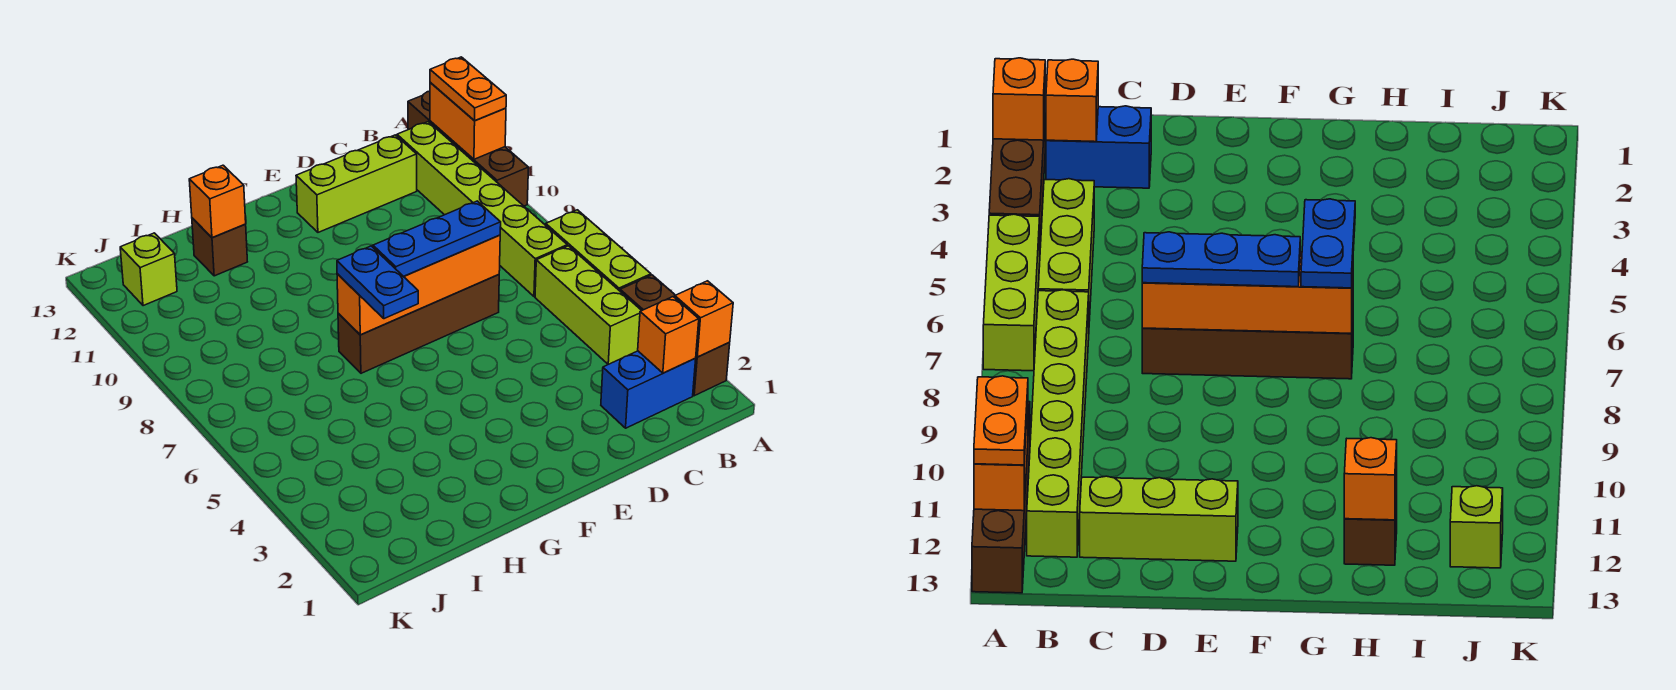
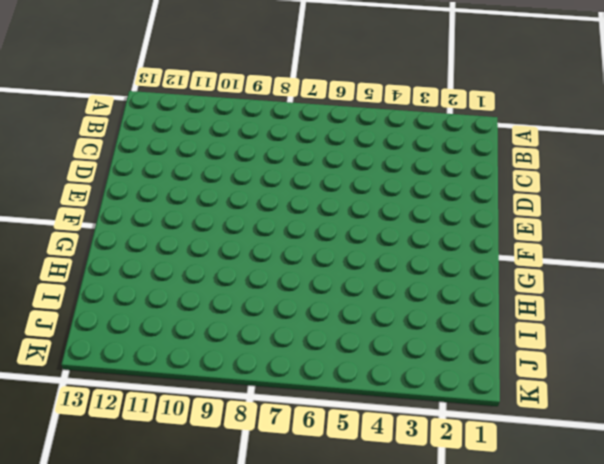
none -> brown brick A2:A4 level 1
none -> lime brick A5:A7 level 1
none -> brown brick A10:A13 level 1

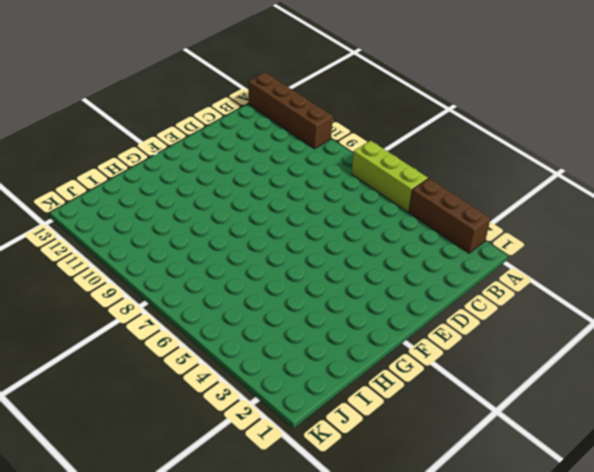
none -> blue brick B2:C2 level 1
none -> lime brick B4:B6 level 1
none -> lime brick B7:B12 level 1

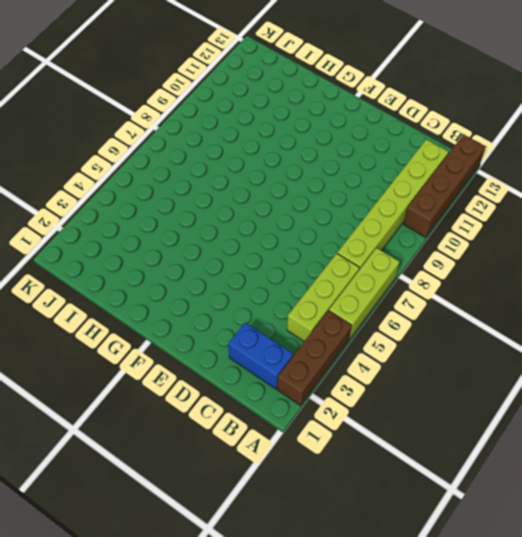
none -> lime brick C12:E12 level 1
none -> brown brick D7:G7 level 1
none -> brown brick H12 level 1

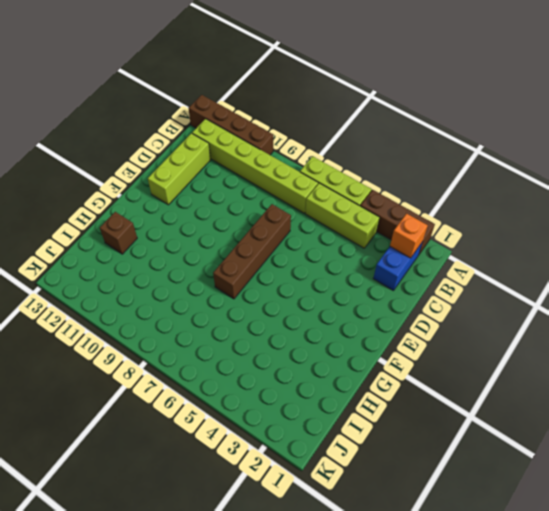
none -> lime brick J12 level 1
none -> orange brick A2 level 2
none -> orange brick A11:A12 level 2

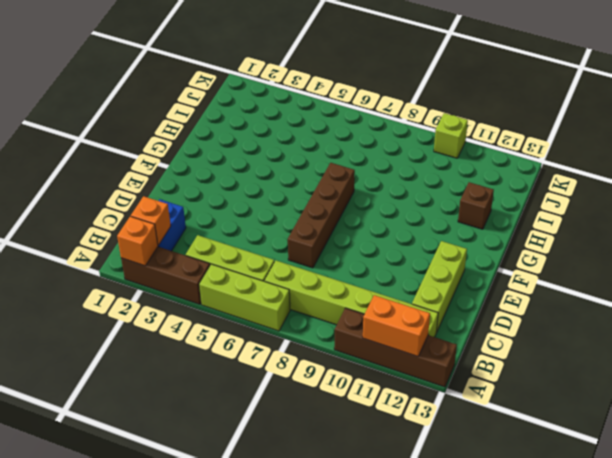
lime brick K10 level 1 -> lime brick J12 level 1
none -> orange brick D7:G7 level 2
none -> orange brick H12 level 2
none -> orange plate A11:A12 level 3

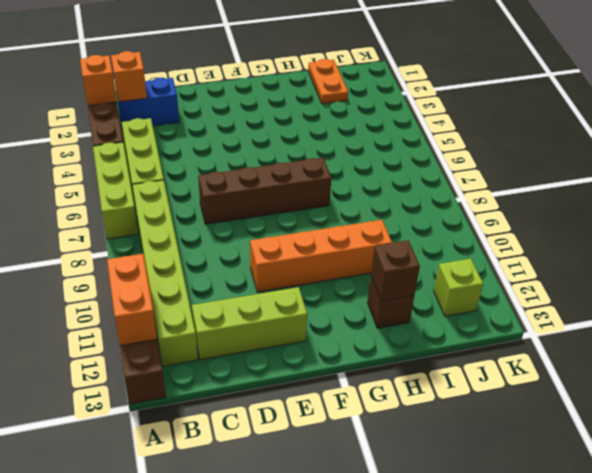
orange brick E10:H10 level 1 -> orange brick D7:G7 level 2
brown brick H12 level 2 -> orange brick H12 level 2
orange plate I1:I2 level 1 -> orange plate A11:A12 level 3
none -> blue plate D7:F7 level 3
none -> blue plate G6:G7 level 3

